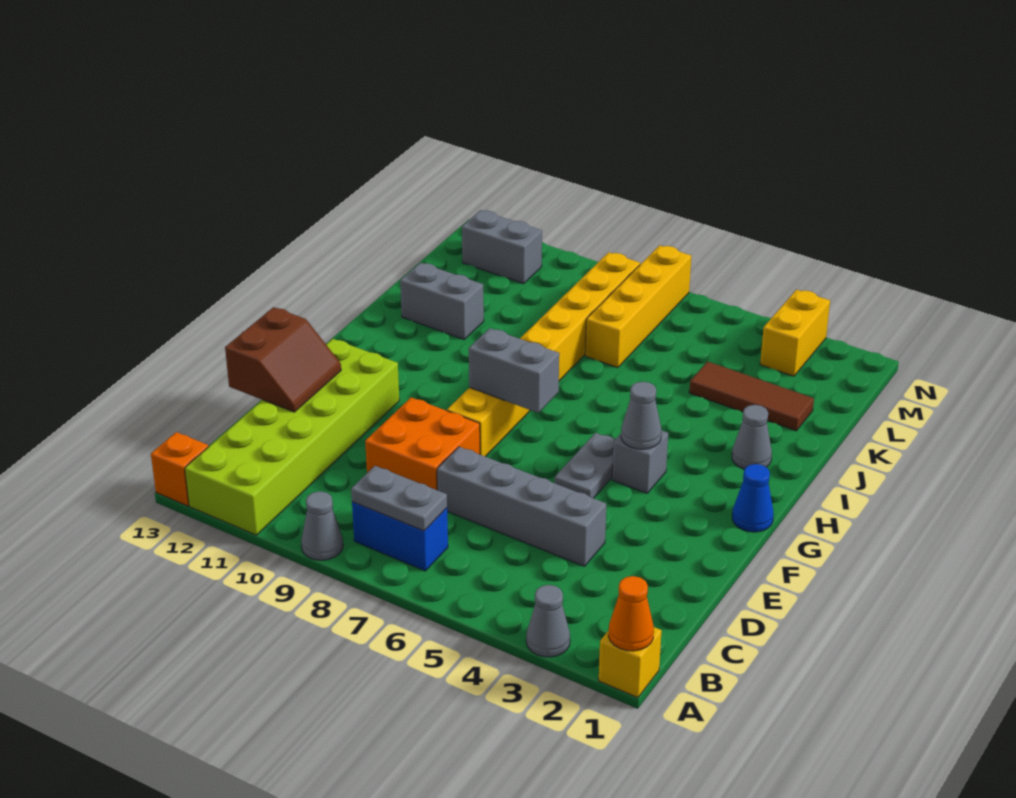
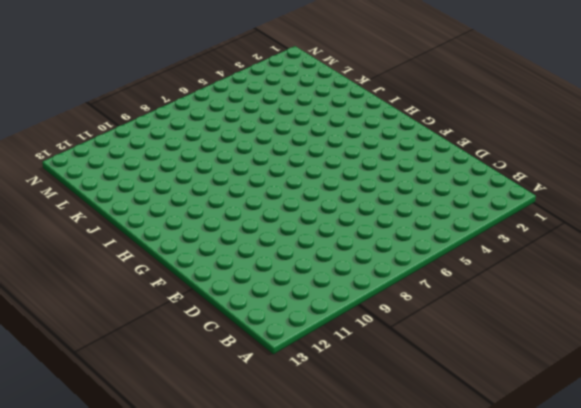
none -> yellow brick A1 level 1
none -> grey cone A3 level 1
none -> grey cone A9 level 1

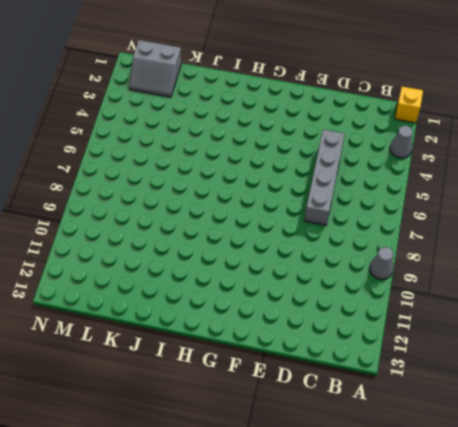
grey slope L1:M2 level 1 top 1 -> none
none -> lime brick A11:F12 level 1
none -> orange brick A13 level 1
none -> blue brick B7:B8 level 1

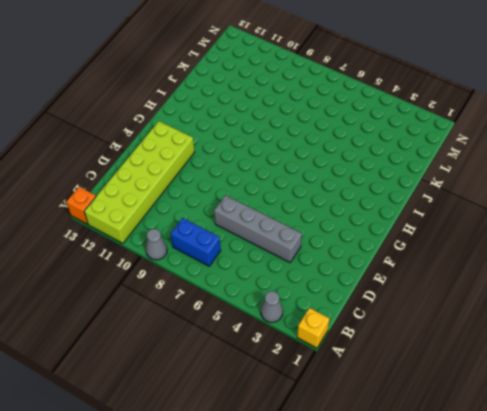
none -> orange brick D8:E9 level 1
none -> grey plate F5:G5 level 1
none -> yellow brick F8:M8 level 1

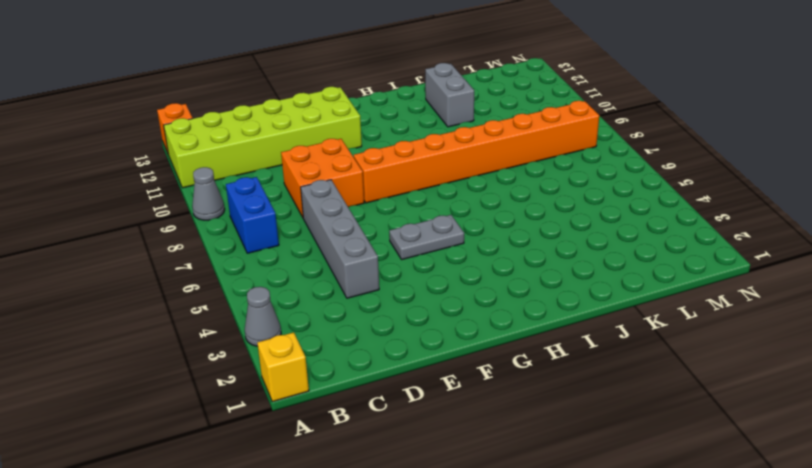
orange brick F8:M8 level 1 -> yellow brick F8:M8 level 1
none -> blue cone G1 level 1
none -> grey brick G4 level 1
none -> grey cone I2 level 1

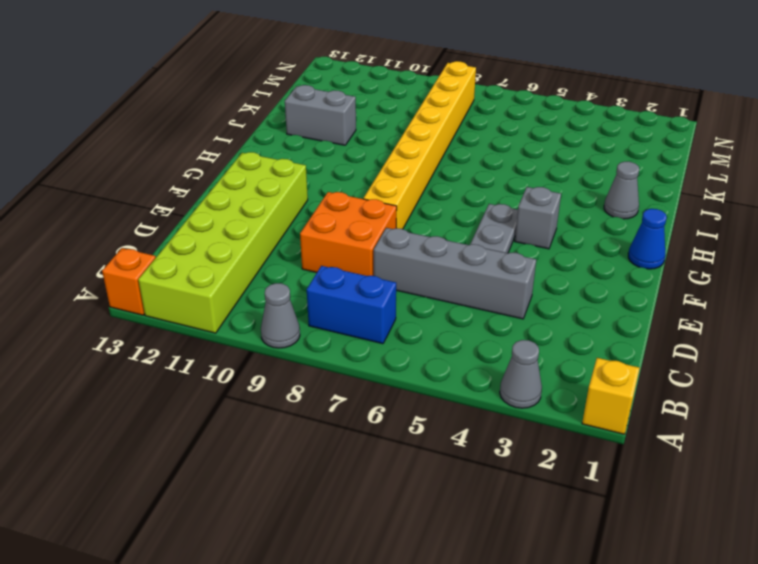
none -> brown tile K2:K4 level 1
none -> yellow brick K7:N7 level 1
none -> yellow brick M3:N3 level 1

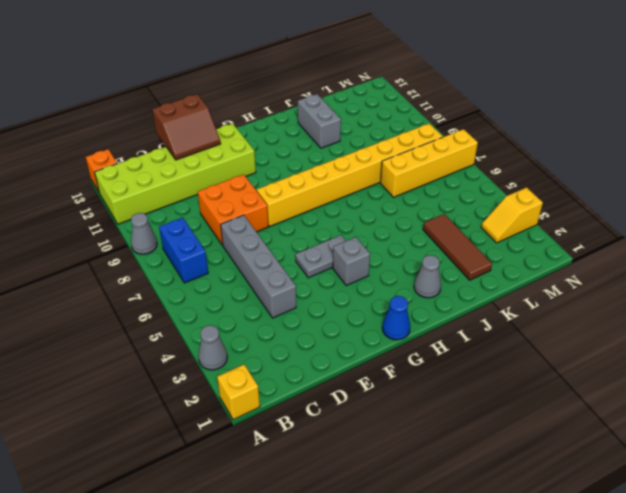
yellow slope M3:N3 level 1 top N -> yellow brick M3:N3 level 1
none -> grey brick M11:M12 level 1
none -> orange cone A1 level 2
none -> grey plate B7:B8 level 2

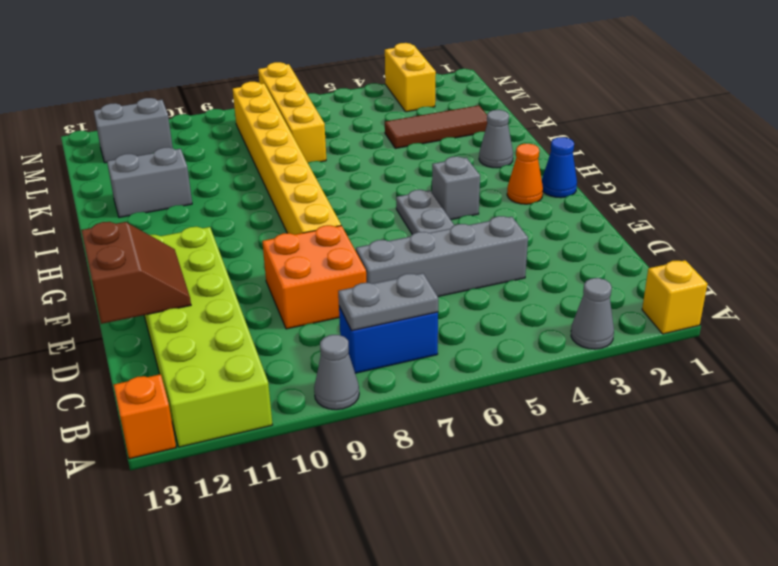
orange cone G2 level 1 -> orange cone A1 level 2
none -> grey cone G4 level 2
none -> grey brick G7:G8 level 2

